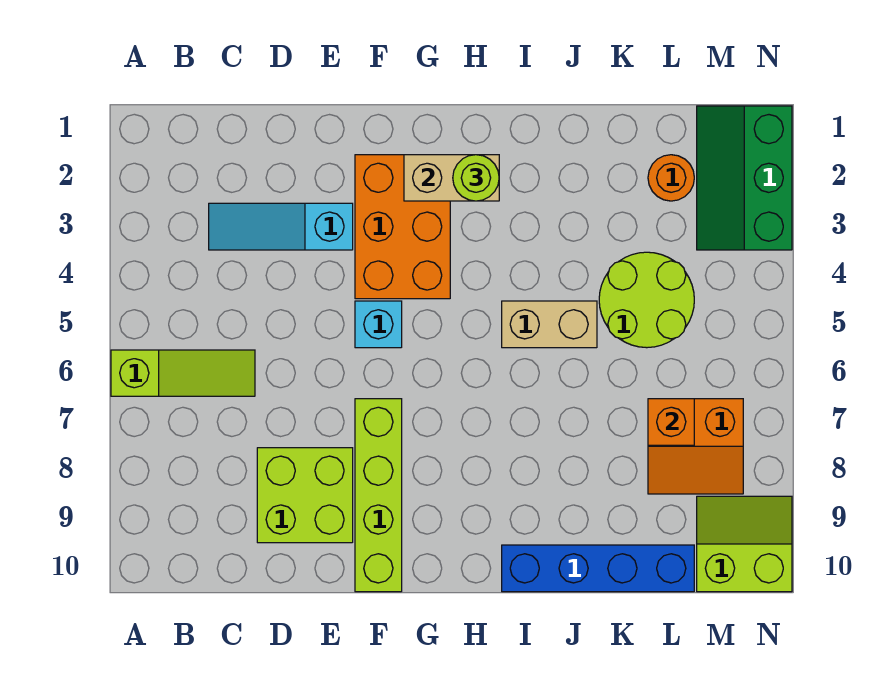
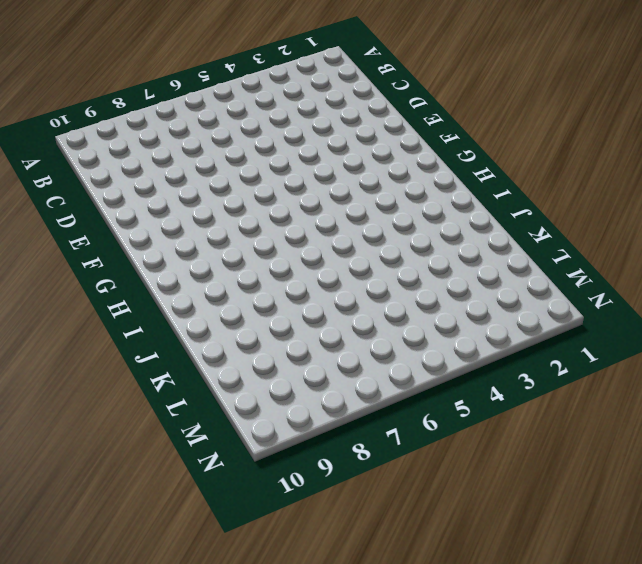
none -> lime slope A6:C6 level 1 top A
none -> cyan slope C3:E3 level 1 top E
none -> lime brick D8:E9 level 1

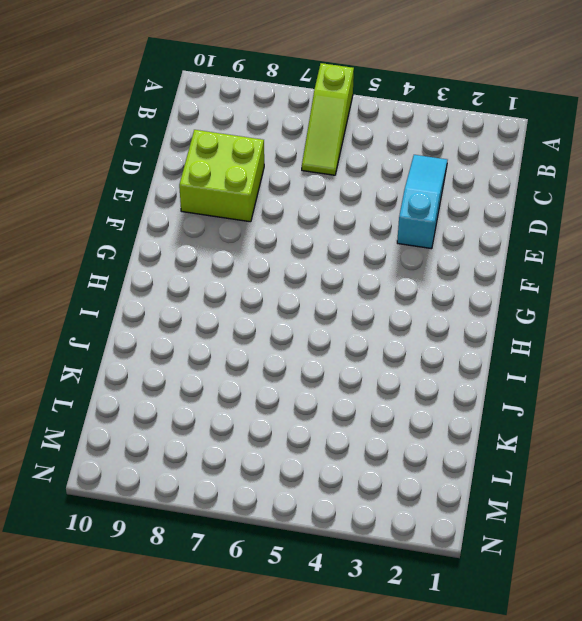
none -> orange brick F2:G4 level 1
none -> cyan brick F5 level 1
none -> lime brick F7:F10 level 1

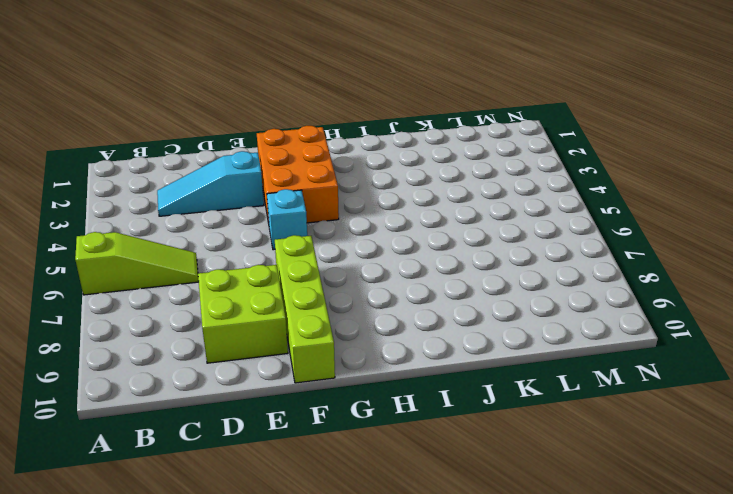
none -> tan brick I5:J5 level 1
none -> blue brick I10:L10 level 1
none -> lime round brick K4:L5 level 1

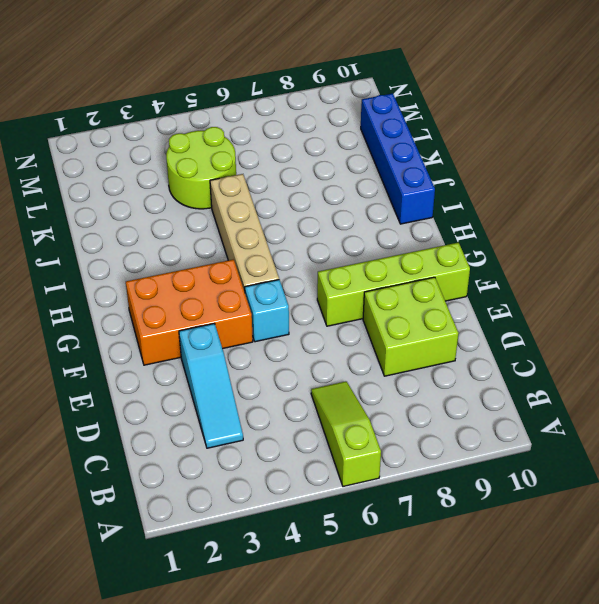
tan brick G5:J5 level 1 -> tan brick I5:J5 level 1
none -> orange round brick L2 level 1
none -> orange slope L7:M8 level 1 top 7
none -> green slope M1:N3 level 1 top N

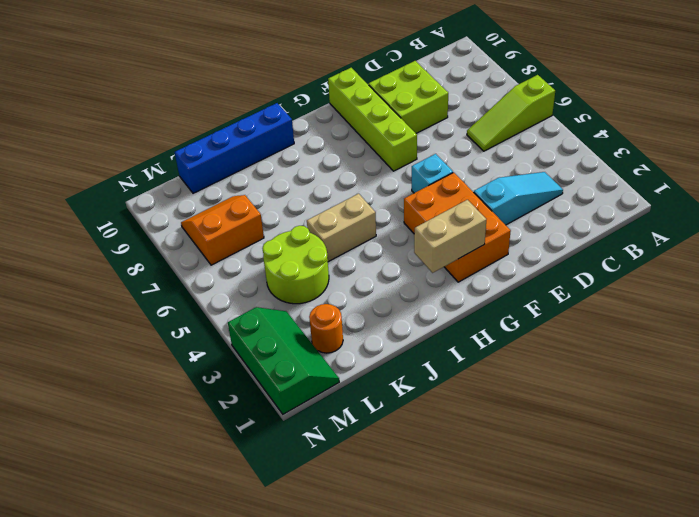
none -> lime slope M9:N10 level 1 top 10
none -> orange brick L7 level 2
none -> lime round brick H2 level 3

